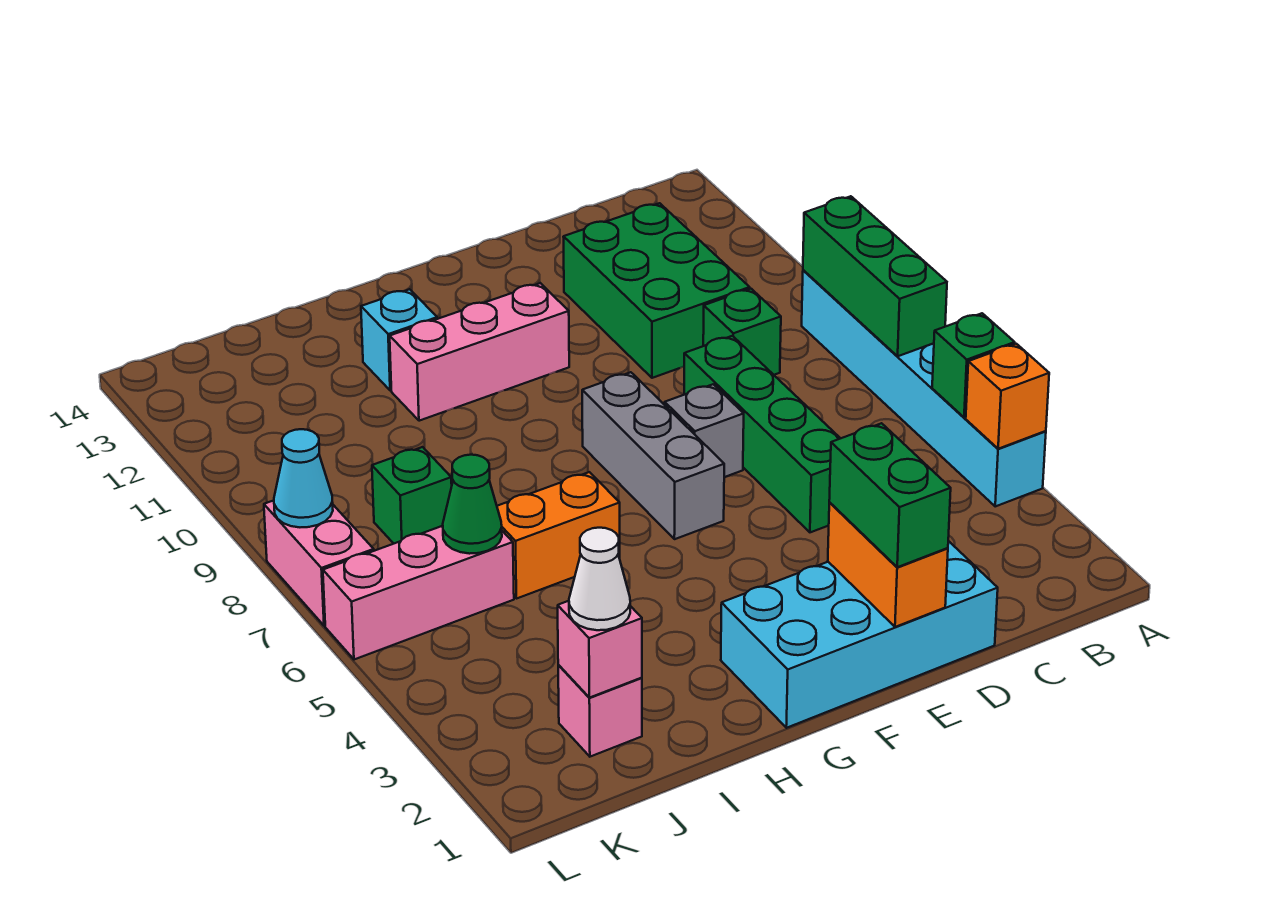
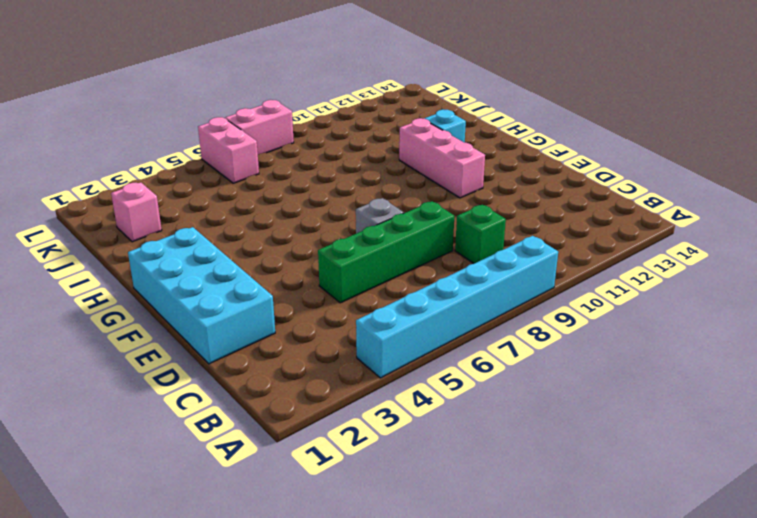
pink brick K6:L6 level 1 -> pink brick J6:L6 level 1
none -> green brick C10:D12 level 1
none -> grey brick F6:F8 level 1
none -> orange brick H6:I6 level 1

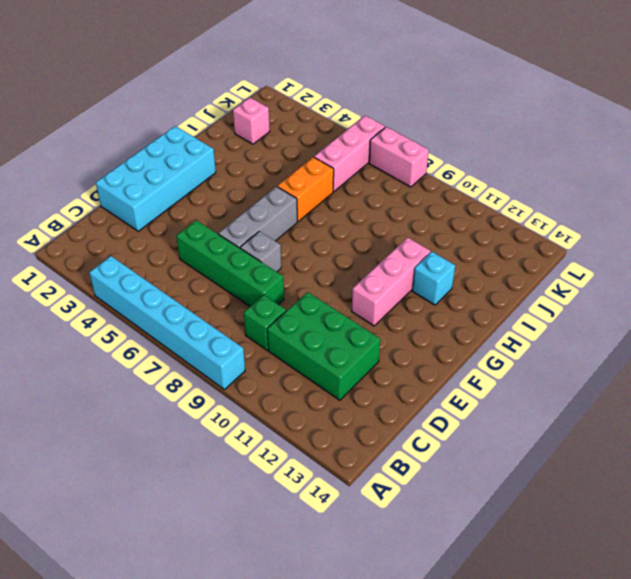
grey brick E6:G6 level 1 -> grey brick F6:F8 level 1
none -> green brick J8 level 1
none -> orange brick A4 level 2
none -> green brick A5 level 2

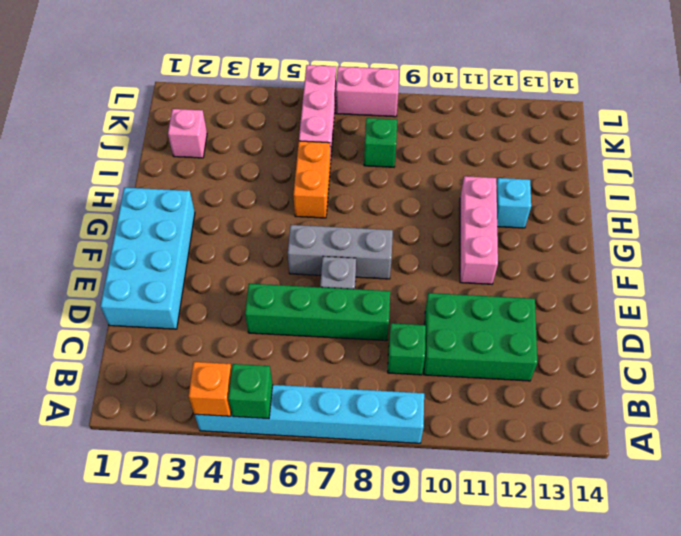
none -> green brick A7:A9 level 2
none -> orange brick E1:E2 level 2
none -> pink brick J2 level 2

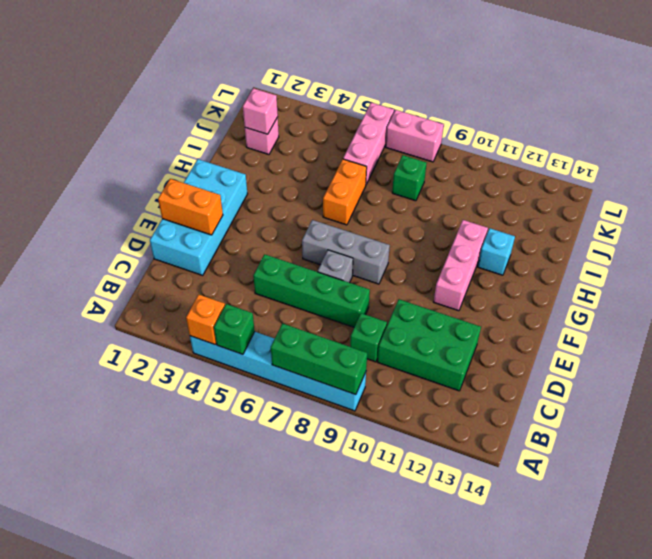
none -> green cone J6 level 2
none -> cyan cone L8 level 2
none -> green brick E1:E2 level 3

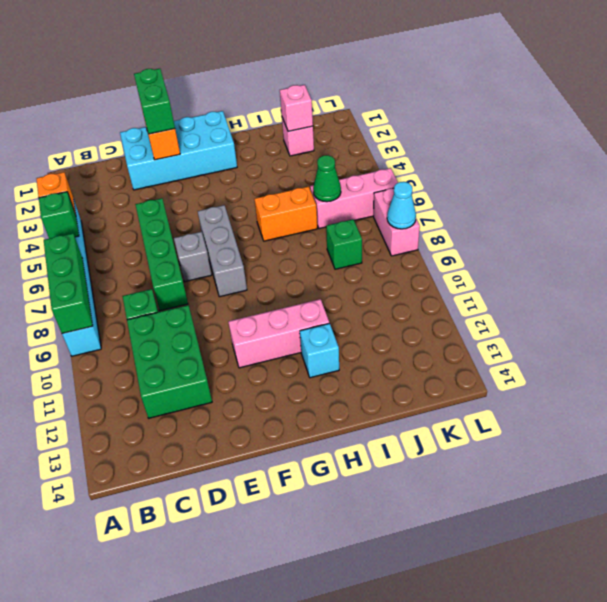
none -> white cone J2 level 3

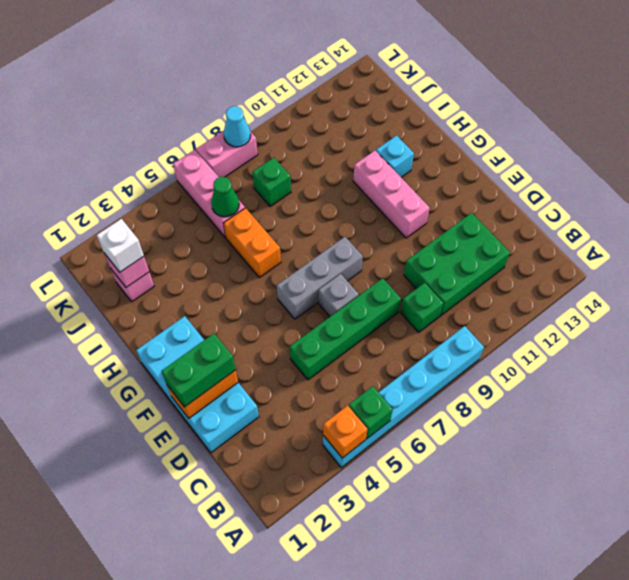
white brick J2 level 3 -> white cone J2 level 3
none -> green brick A7:A9 level 2

